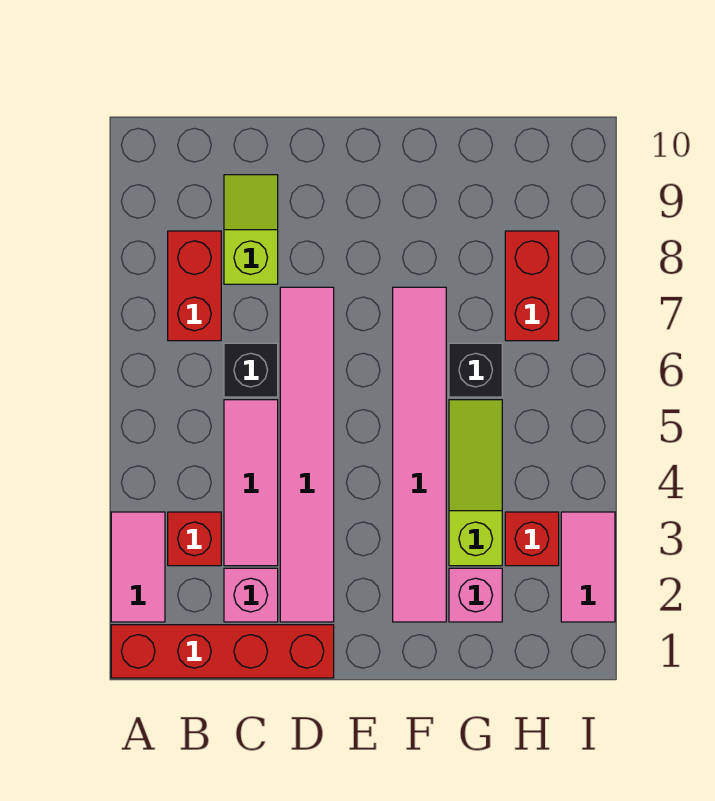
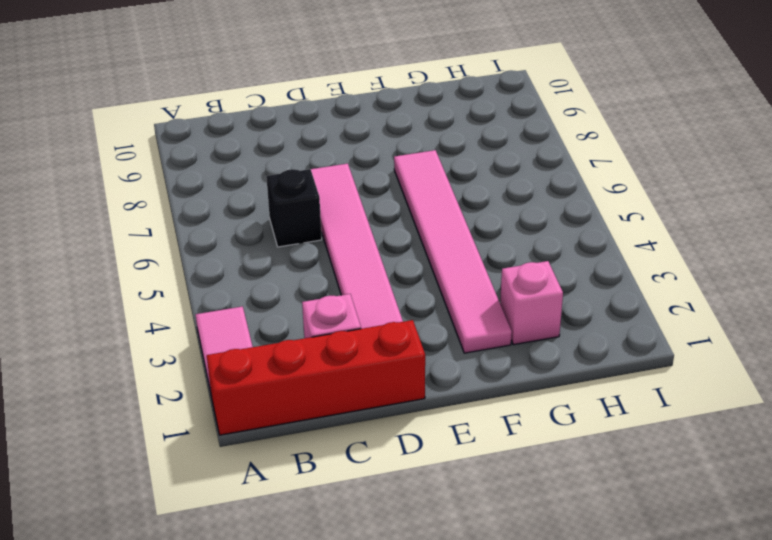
none -> red brick B3 level 1
none -> red brick B7:B8 level 1
none -> pink tile C3:C5 level 1

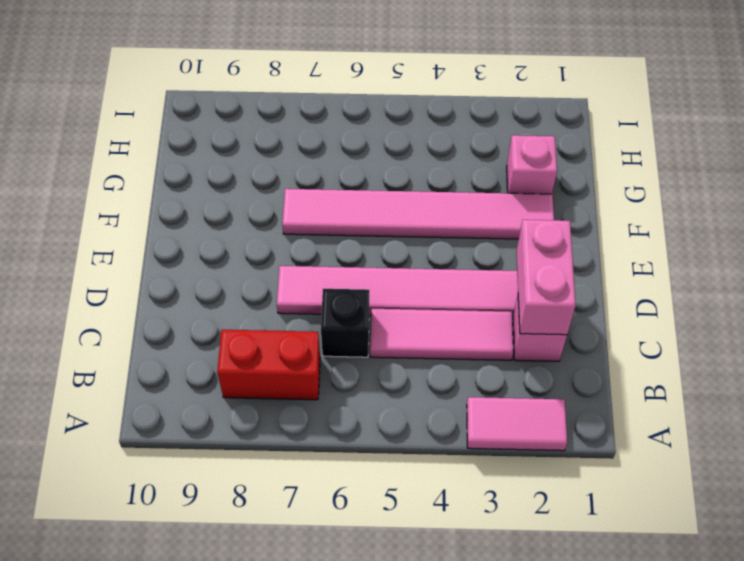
pink brick C2:D2 level 2 -> none
none -> red brick A1:D1 level 1
none -> red brick B3 level 1
none -> lime slope C8:C9 level 1 top 8

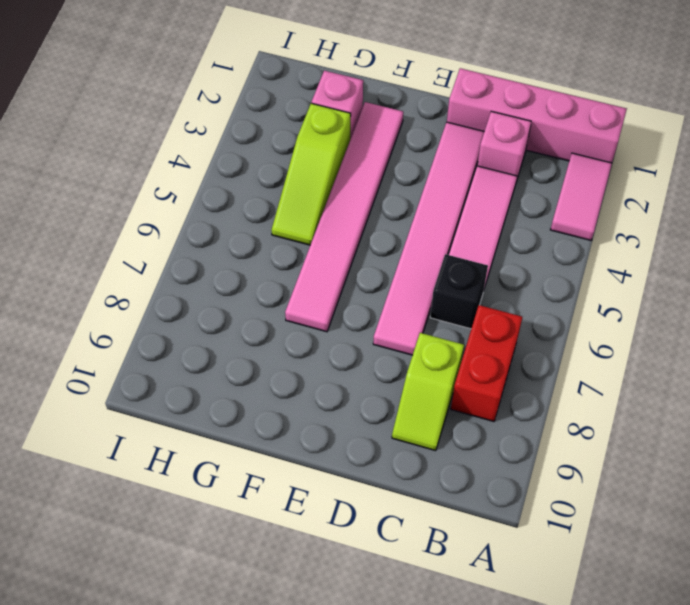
pink brick A1:D1 level 1 -> red brick A1:D1 level 1
none -> red brick B3 level 1
none -> black brick G6 level 1
none -> red brick H3 level 1

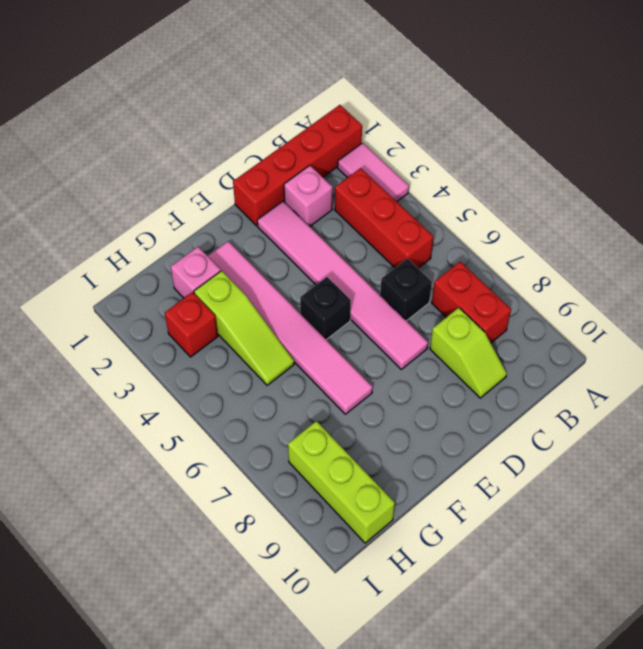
red brick B3:B5 level 1 -> red brick B3 level 1
black brick E5 level 1 -> black brick G6 level 1
lime brick H8:H10 level 1 -> red brick H7:H8 level 1
none -> pink tile C3:C5 level 1
none -> pink tile I2:I3 level 1

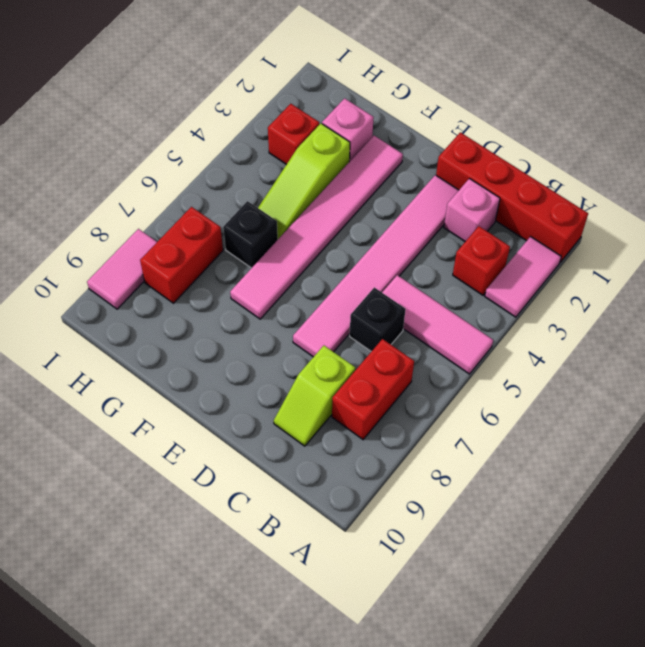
pink tile A5:C5 level 1 -> pink tile C3:C5 level 1
pink tile I8:I9 level 1 -> pink tile I2:I3 level 1

